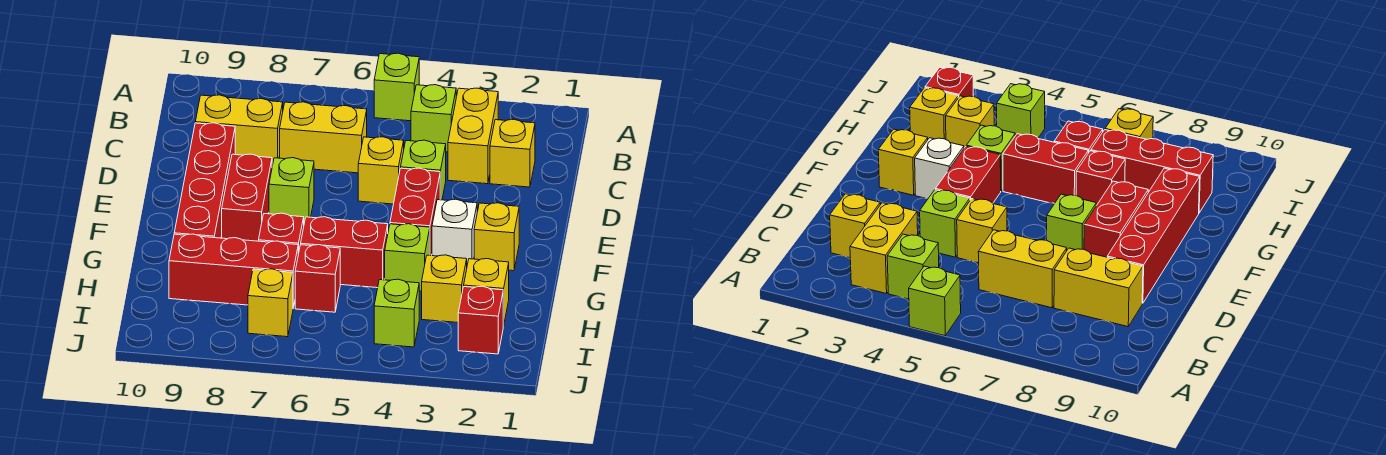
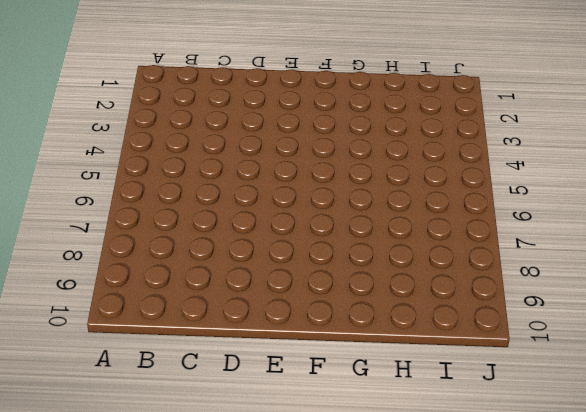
none -> lime brick A5 level 1
none -> yellow brick B3:C3 level 1
none -> lime brick B4 level 1

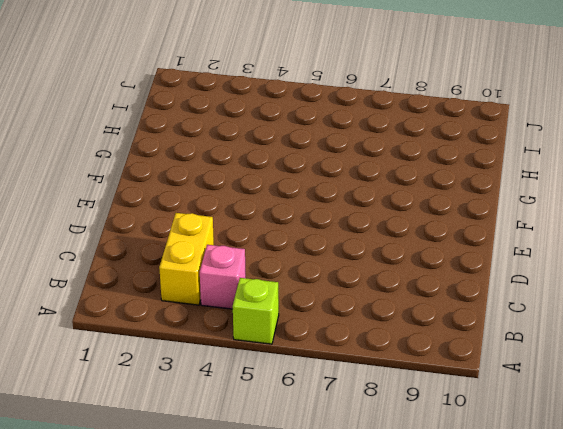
pink brick B4 level 1 -> lime brick B4 level 1
none -> yellow brick C2 level 1
none -> yellow brick C6:C7 level 1
none -> yellow brick C8:C9 level 1

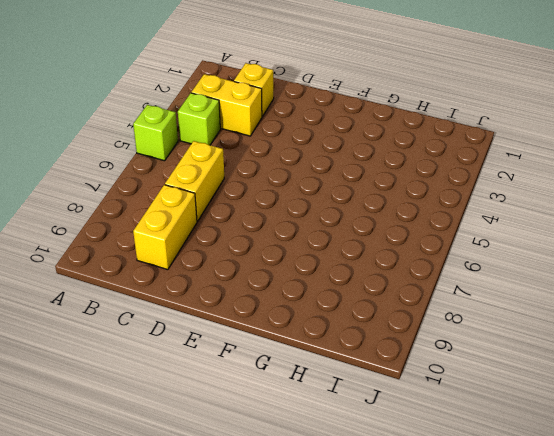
none -> lime brick D4 level 1
none -> yellow brick D5 level 1
none -> red brick D9:G9 level 1

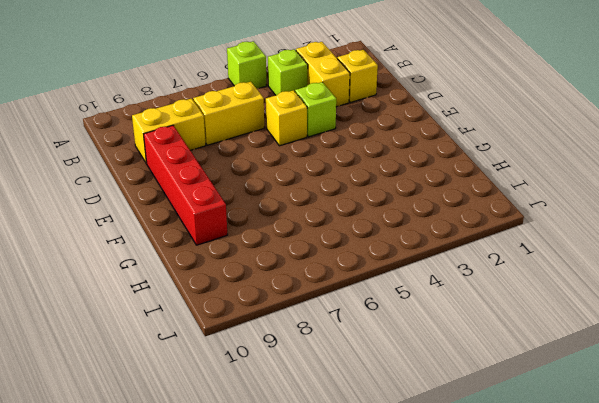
none -> red brick E4:F4 level 1
none -> lime brick E7 level 1
none -> red brick E8:F8 level 1

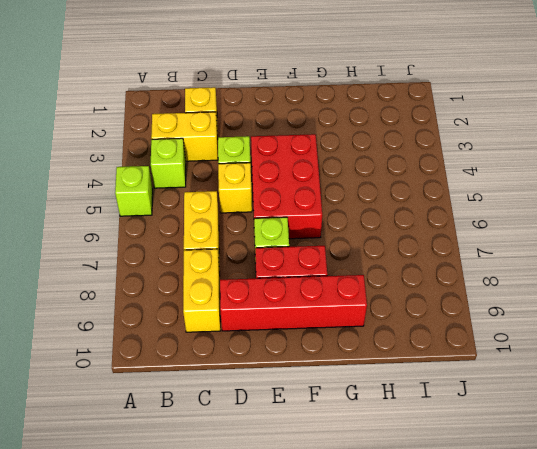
red brick E4:F6 level 1 -> red brick E4:F4 level 1
none -> yellow brick F2 level 1
none -> white brick F3 level 1
none -> lime brick G4 level 1

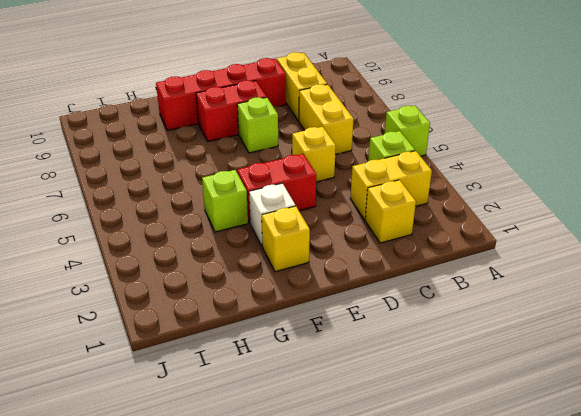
none -> lime brick D4 level 1
none -> red brick G5:G6 level 1
none -> red brick G7 level 1

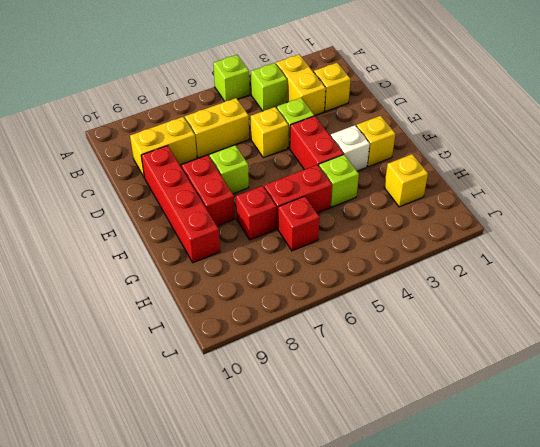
none -> yellow brick H3 level 1
none -> red brick H7:H9 level 1
none -> red brick I2 level 1

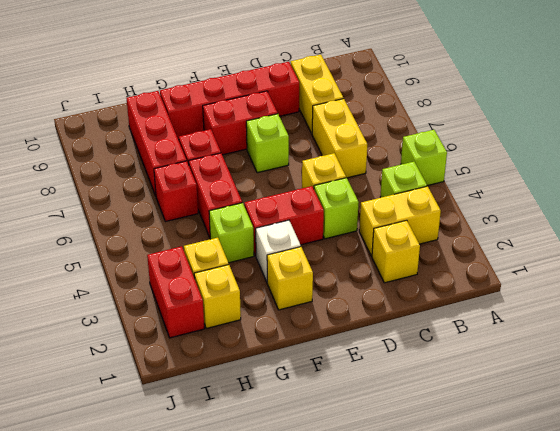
red brick I2:I3 level 1 -> red brick I2 level 1
none -> lime brick I4 level 1
none -> yellow brick I7 level 1

